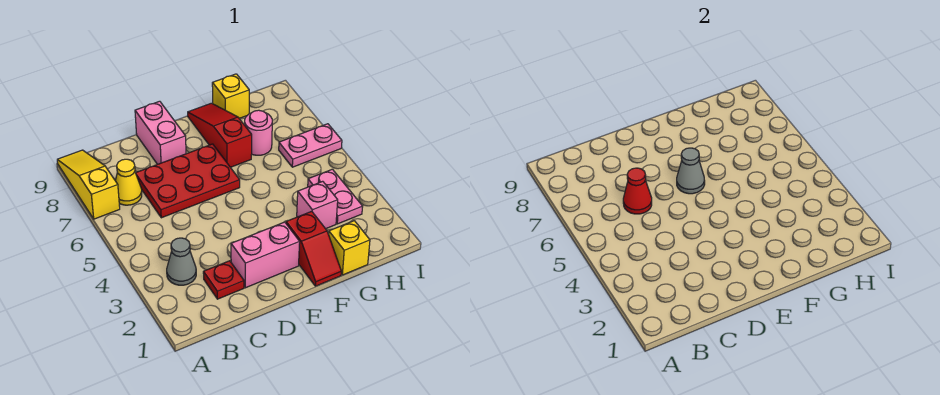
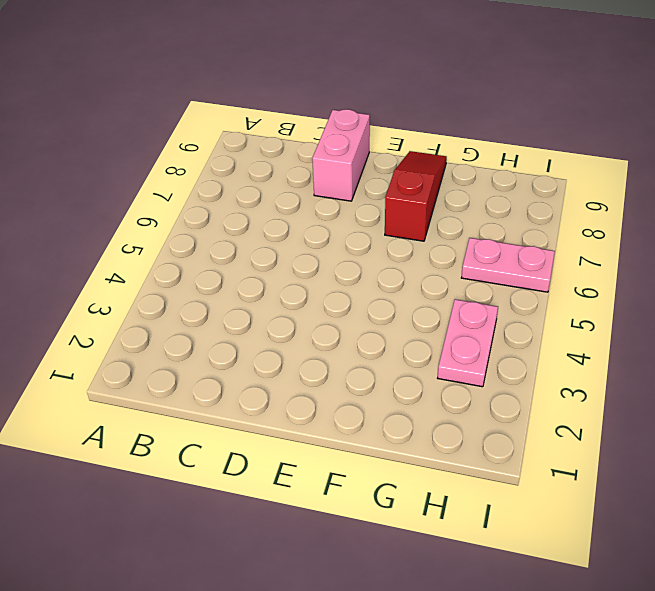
none -> yellow slope A7:A9 level 1 top 7
none -> grey cone B3 level 1
none -> yellow cone B7 level 1

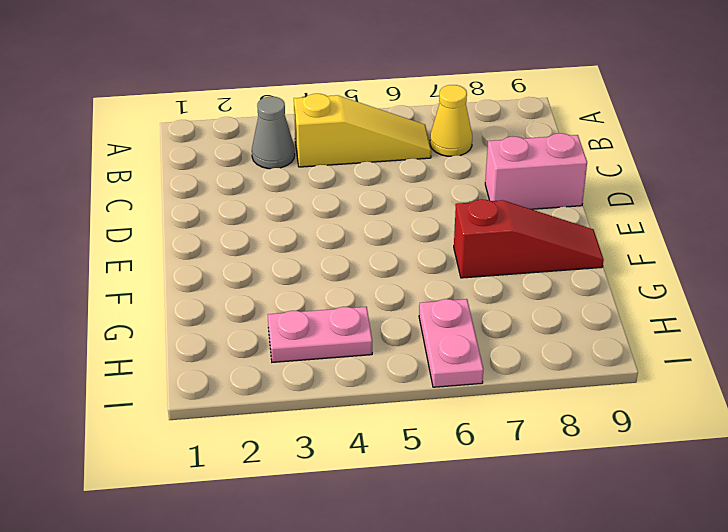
yellow slope B4:B6 level 1 top 4 -> yellow slope A7:A9 level 1 top 7
none -> red plate C2 level 1
none -> red plate C6:E7 level 1
none -> pink brick D2:E2 level 1

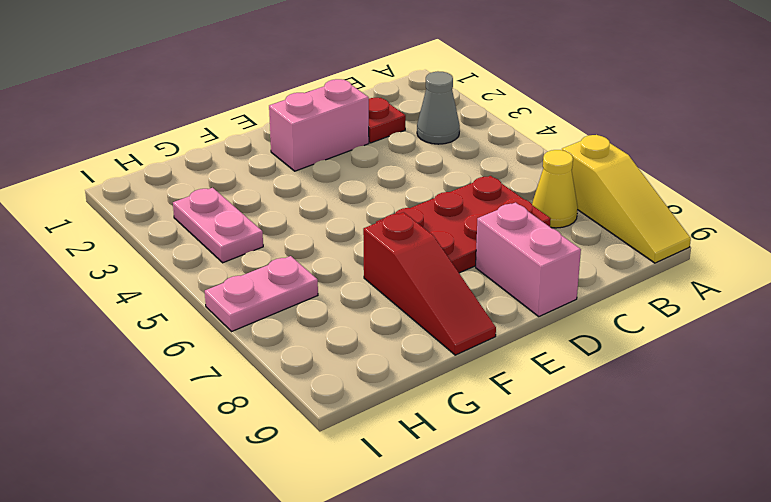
none -> red slope F1:F2 level 1 top 2
none -> yellow brick G1 level 1
none -> pink brick G3 level 1

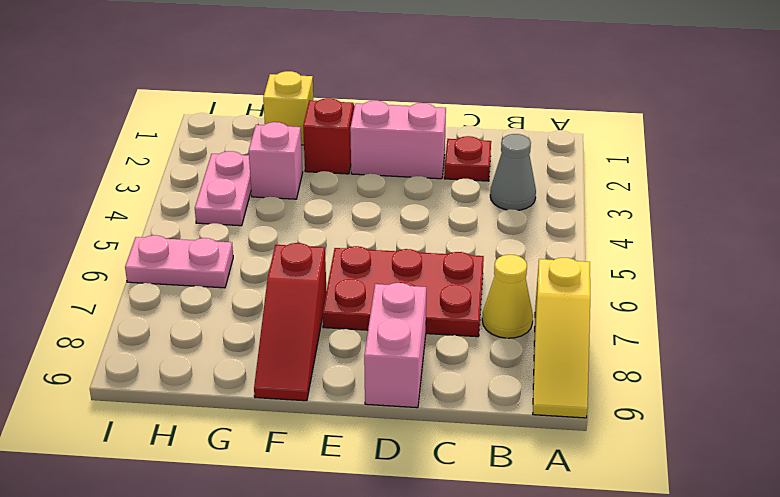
none -> pink round brick G7 level 1
none -> yellow brick G9 level 1
none -> red cone C6 level 2

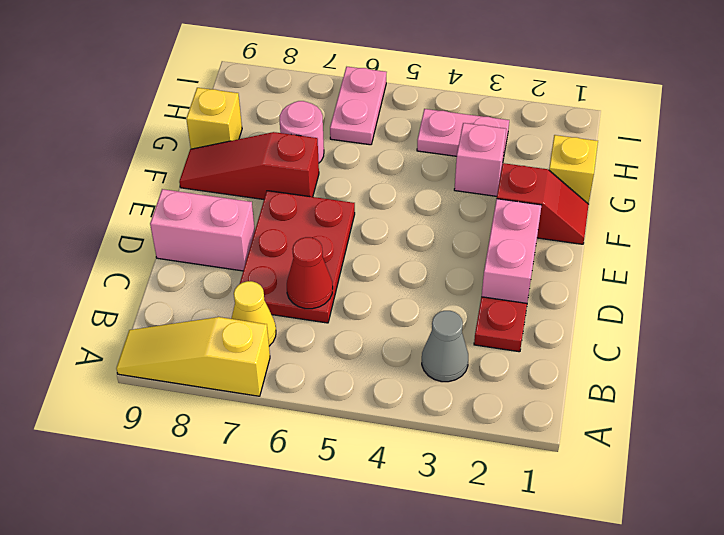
none -> grey cone E6 level 2

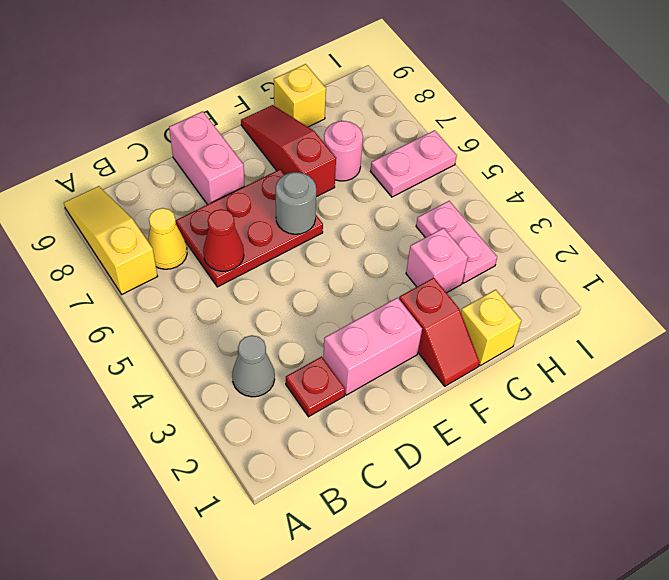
grey round brick E6 level 2 -> grey cone E6 level 2

